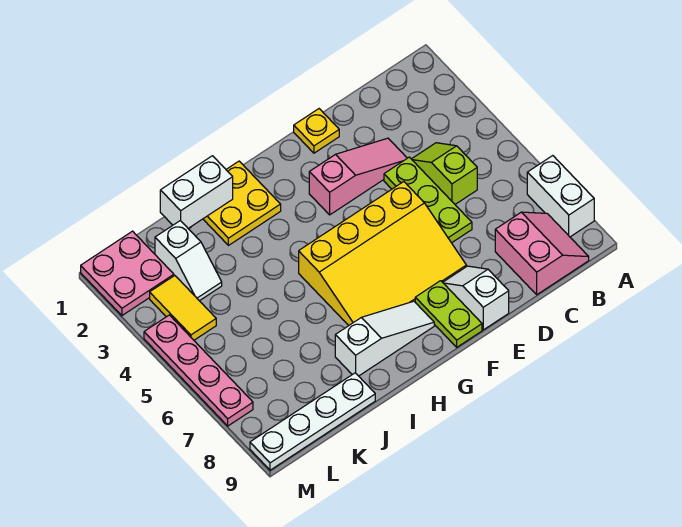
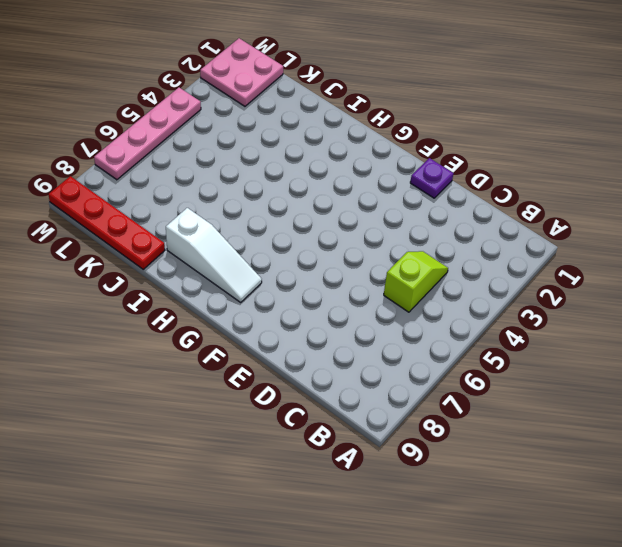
purple plate E1 level 1 -> yellow plate E1 level 1
red plate J9:M9 level 1 -> white plate J9:M9 level 1
none -> white brick A7:A8 level 1
none -> pink slope B8:C9 level 1 top C
none -> pink slope D3:F3 level 1 top F

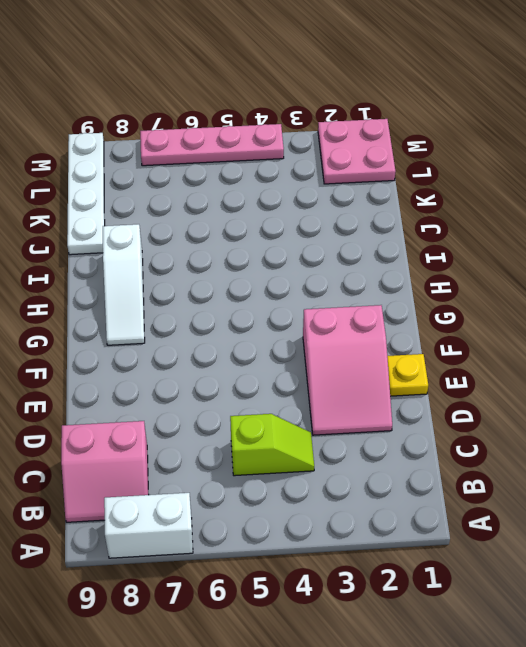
pink slope D2:F3 level 1 top F -> pink slope D3:F3 level 1 top F
none -> lime plate D4:D6 level 1
none -> yellow slope E5:H7 level 1 top 5
none -> white slope E8:E9 level 1 top 9

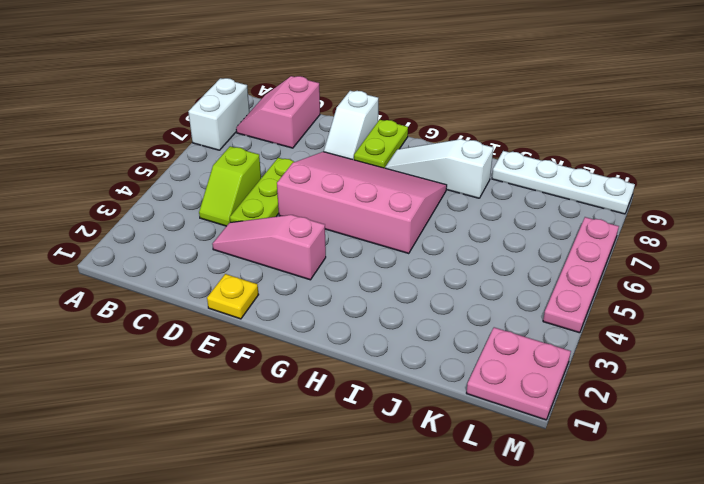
pink slope E5:H7 level 1 top 5 -> yellow slope E5:H7 level 1 top 5
none -> yellow plate H1:I2 level 1
none -> white slope K2:K3 level 1 top 2
none -> yellow tile L3:L4 level 1

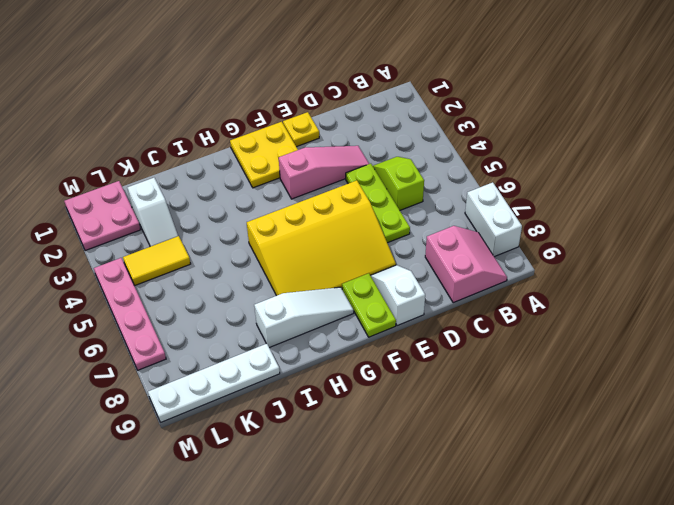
yellow plate F1:G2 level 1 -> yellow plate H1:I2 level 1
yellow tile K4:L4 level 1 -> yellow tile L3:L4 level 1
none -> white brick I1:J1 level 2

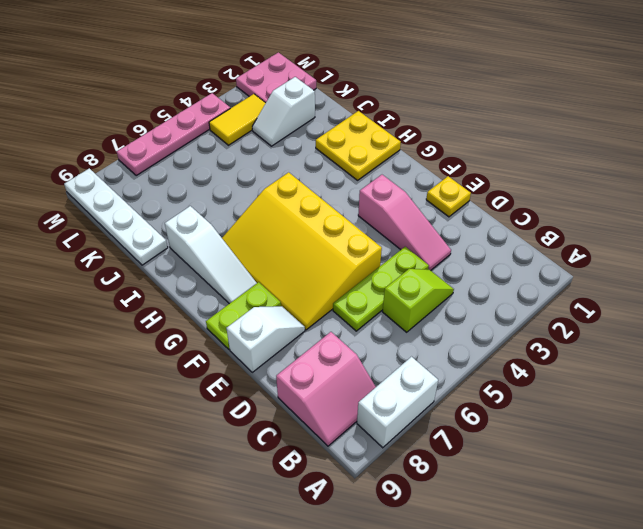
none -> white brick I1:J1 level 2

